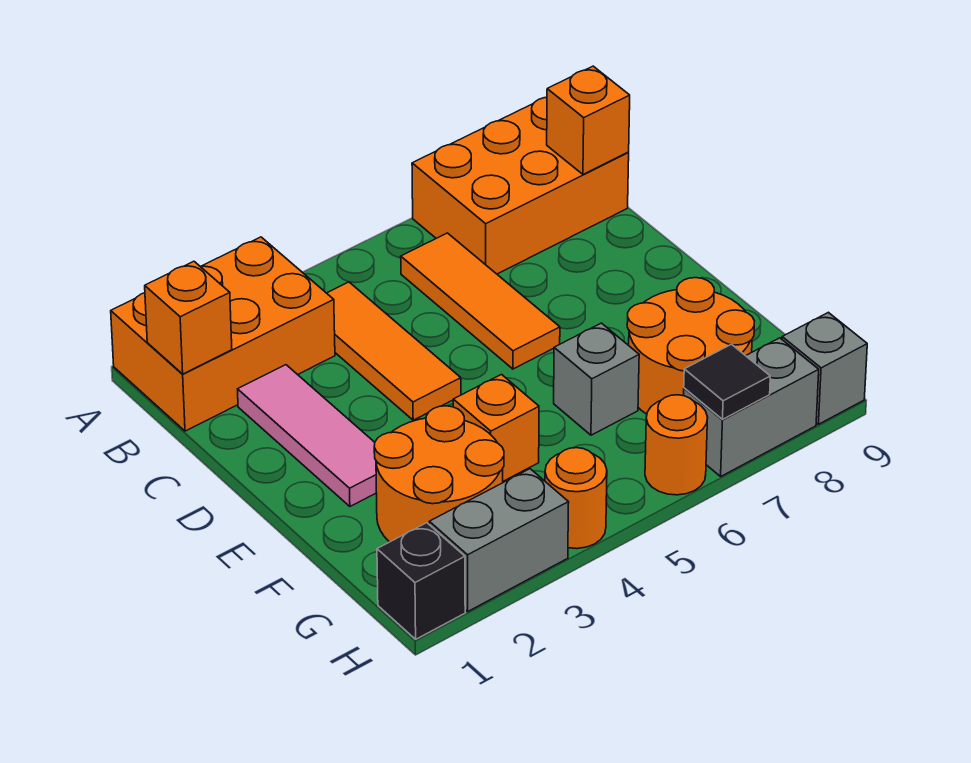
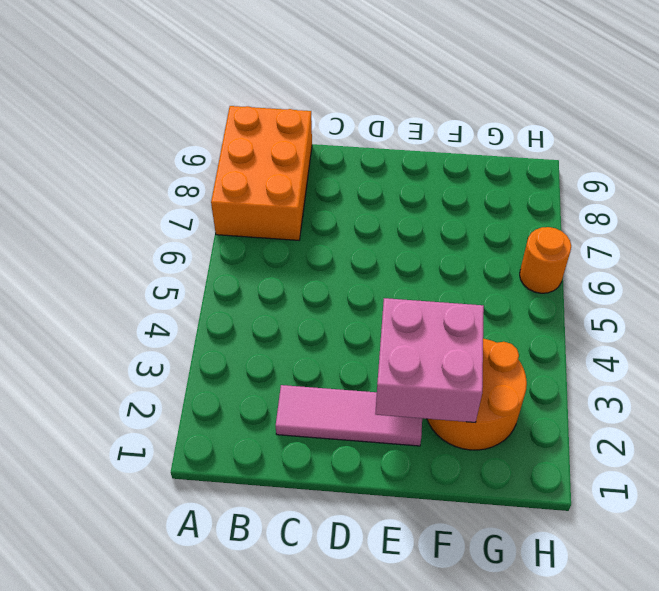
pink brick E2:F3 level 2 -> none
none -> orange brick A1:B3 level 1
none -> orange tile B4:D4 level 1
none -> orange tile B6:D6 level 1

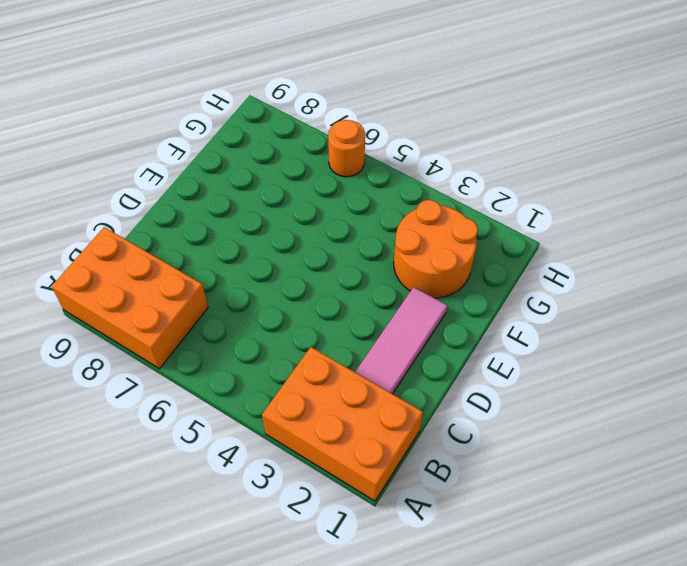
none -> orange tile B4:D4 level 1
none -> orange tile B6:D6 level 1
none -> orange brick F4 level 1

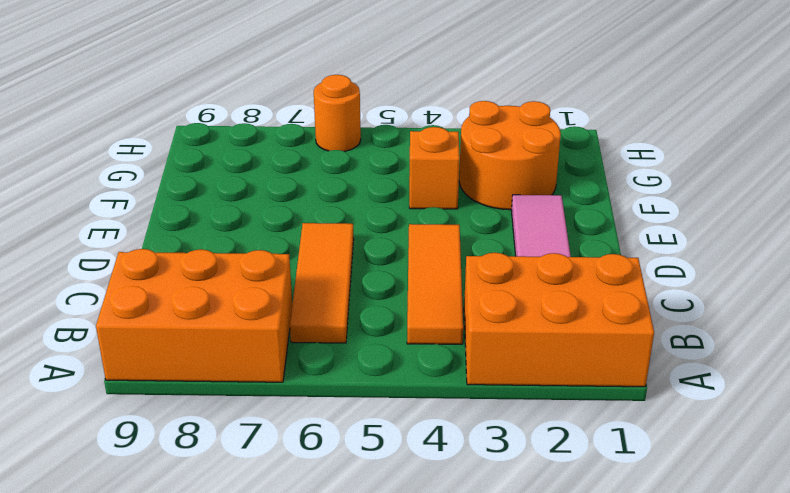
none -> grey brick F6 level 1
none -> orange round brick F7:G8 level 1
none -> black brick H1 level 1

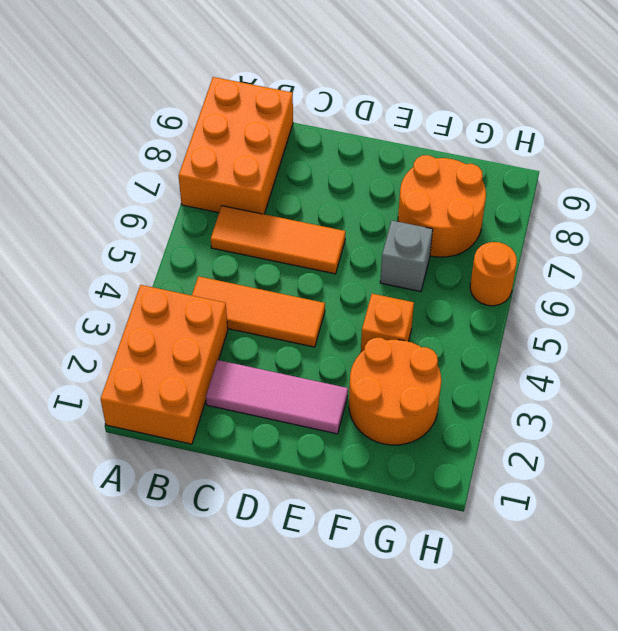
none -> black brick H1 level 1
none -> grey brick H2:H3 level 1
none -> orange round brick H4 level 1

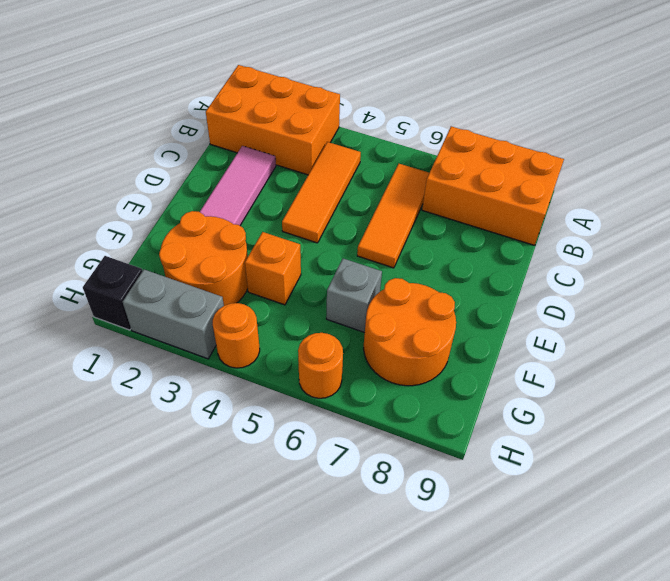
none -> grey brick H7:H8 level 1
none -> grey brick H9 level 1
none -> orange brick B1 level 2

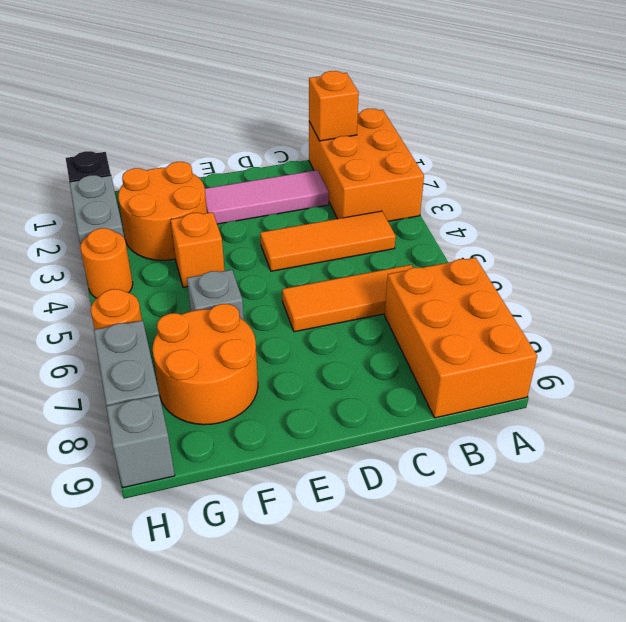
none -> orange brick B9 level 2
none -> black tile H7 level 2

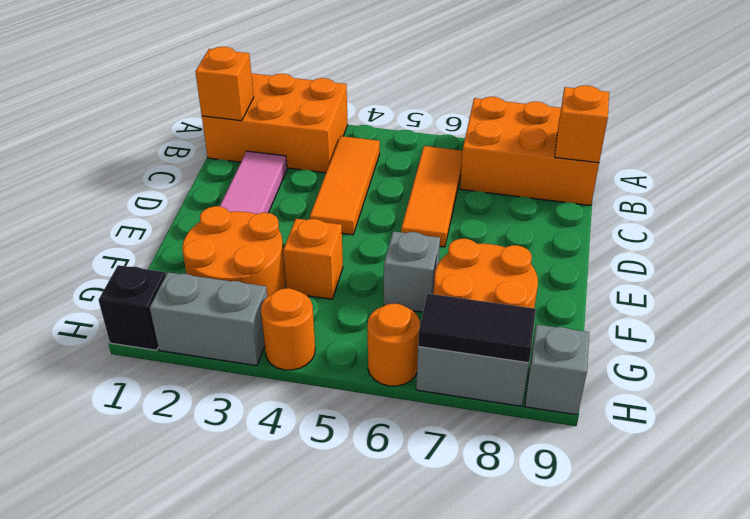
black tile H7:H8 level 2 -> black tile H7 level 2

